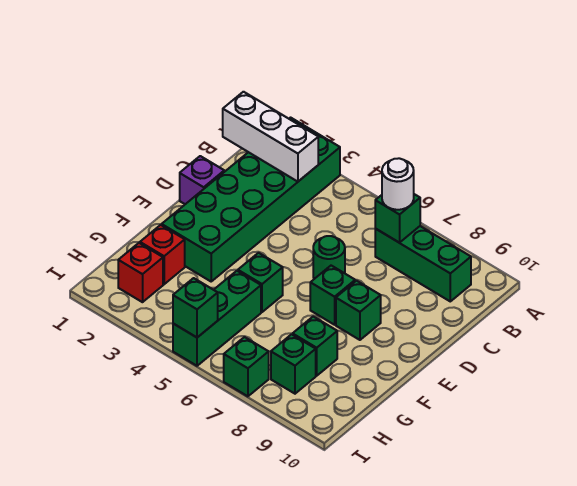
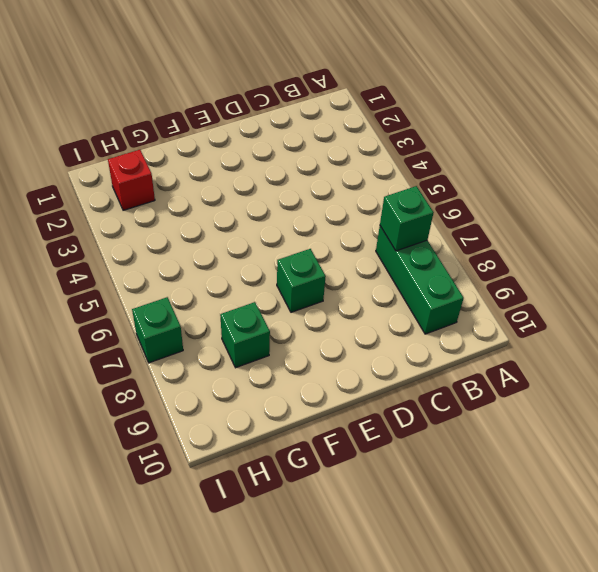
none -> green brick A2:F3 level 1
none -> purple brick D1 level 1
none -> green round brick D6 level 1

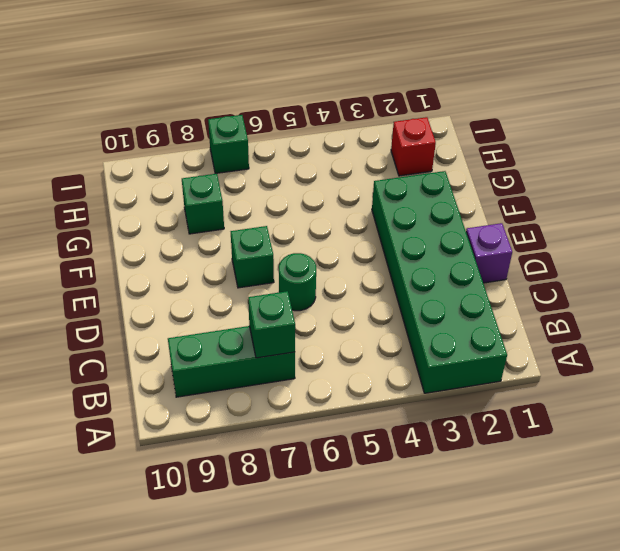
none -> green brick E8 level 1
none -> green brick F5 level 1
none -> red brick G2 level 1

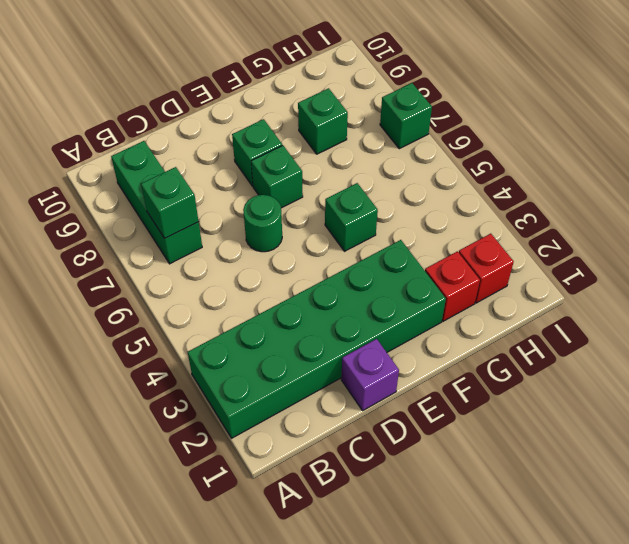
none -> green brick G5:I5 level 1
none -> green brick H8 level 1
none -> white brick B1:B3 level 2

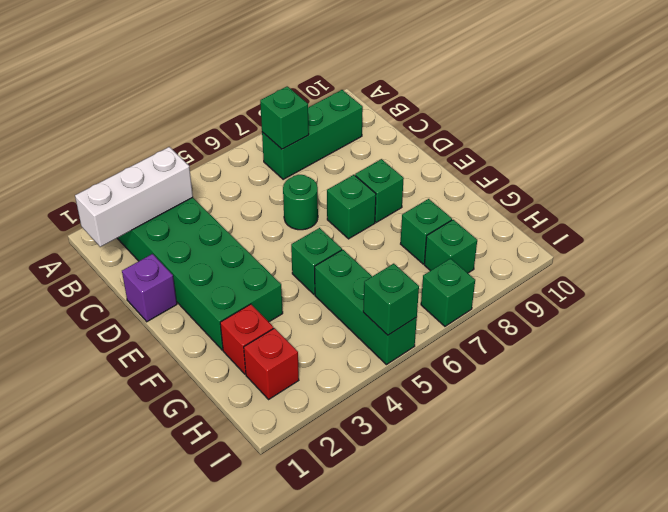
none -> white round brick B7 level 3

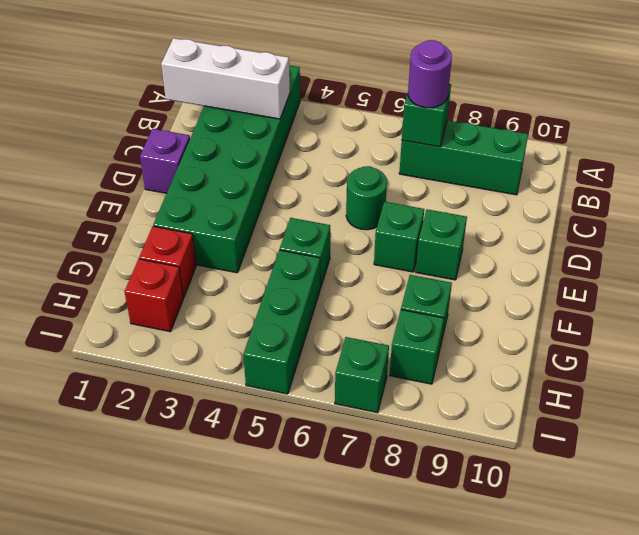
purple round brick B7 level 3 -> white round brick B7 level 3
none -> green brick I5 level 2

